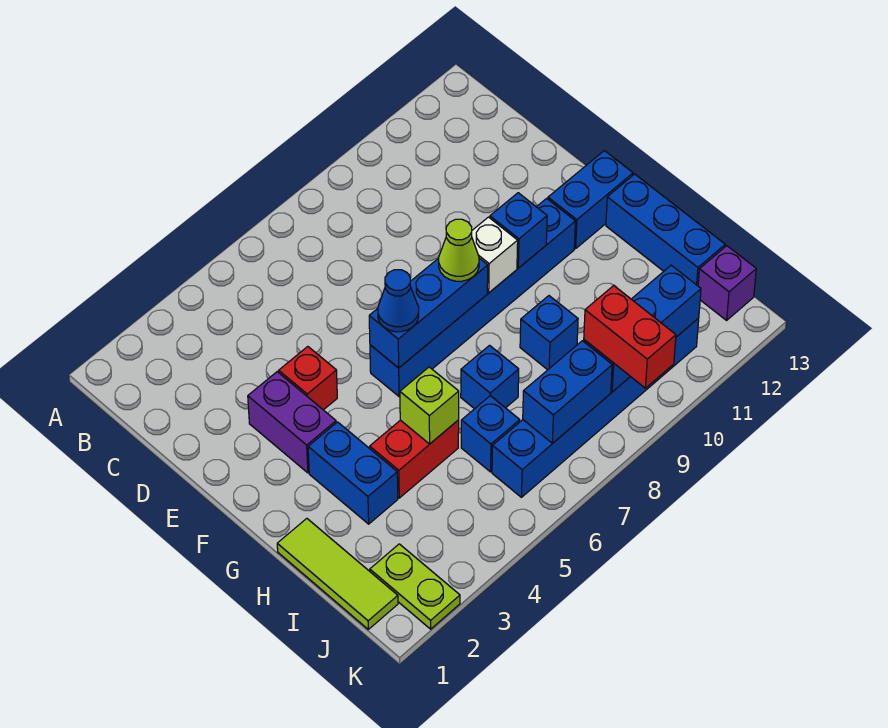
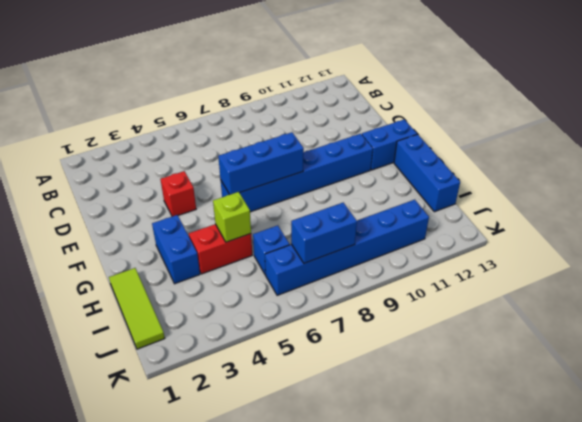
none -> purple brick E3:F3 level 1
none -> blue brick H7 level 1
none -> blue brick H9 level 1

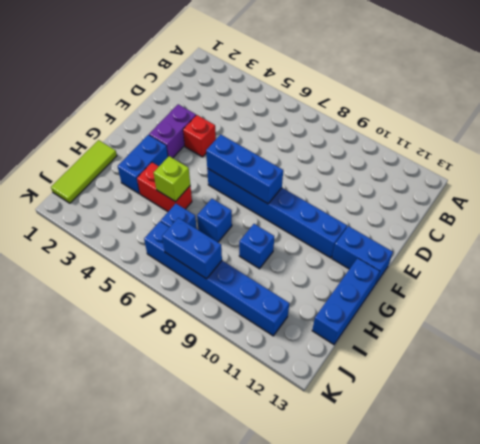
none -> lime plate J2:K2 level 1
none -> purple brick J13 level 1
none -> white brick F9 level 2

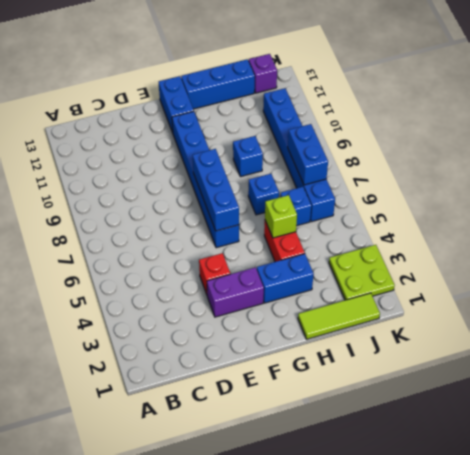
lime plate J2:K3 level 1 -> lime plate J2:K2 level 1
none -> white brick F9 level 2
none -> blue brick F10 level 2
none -> blue brick J9:J11 level 2

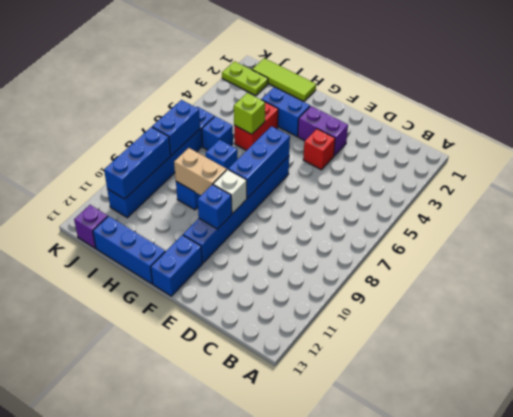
tan brick G9:H9 level 2 -> none
none -> blue cone F6 level 3
none -> lime cone F8 level 3
none -> red brick J9:K9 level 3

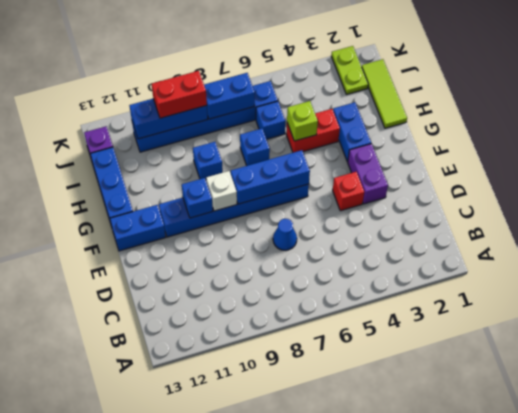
blue cone D7 level 1 -> blue cone F6 level 3
red brick J9:J10 level 3 -> red brick J9:K9 level 3
none -> lime cone F8 level 3

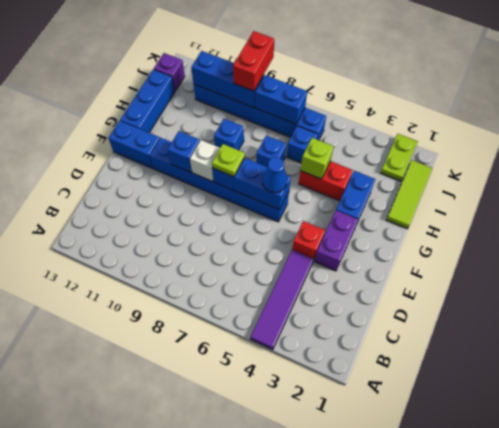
purple tile A4:D4 level 1 -> none
lime plate F8 level 3 -> lime cone F8 level 3

